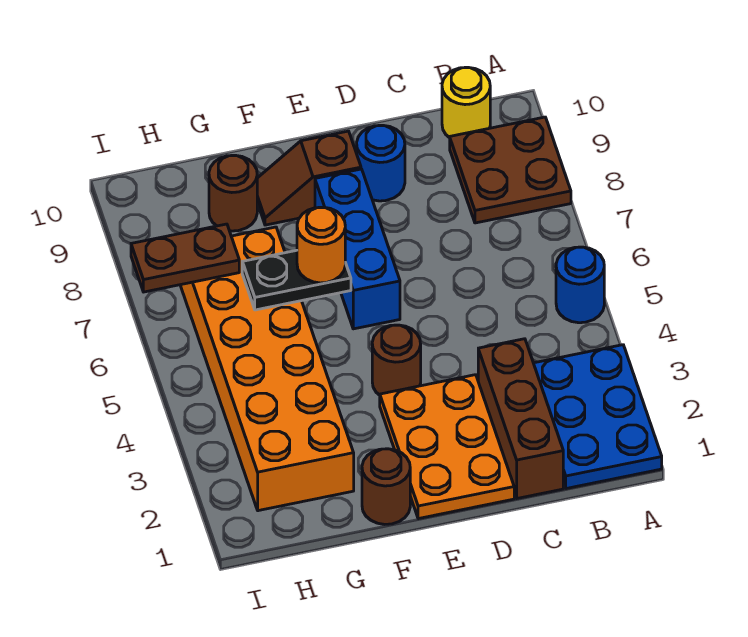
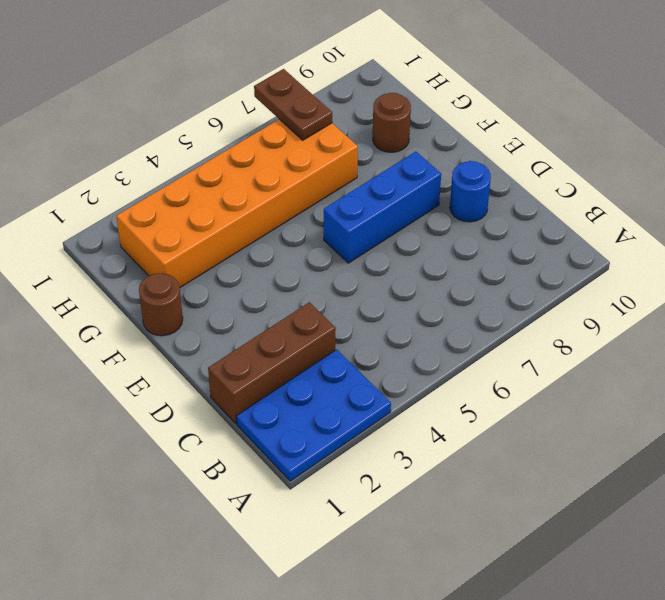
none -> blue round brick A5 level 1
none -> brown plate A8:B9 level 1
none -> yellow round brick B10 level 1

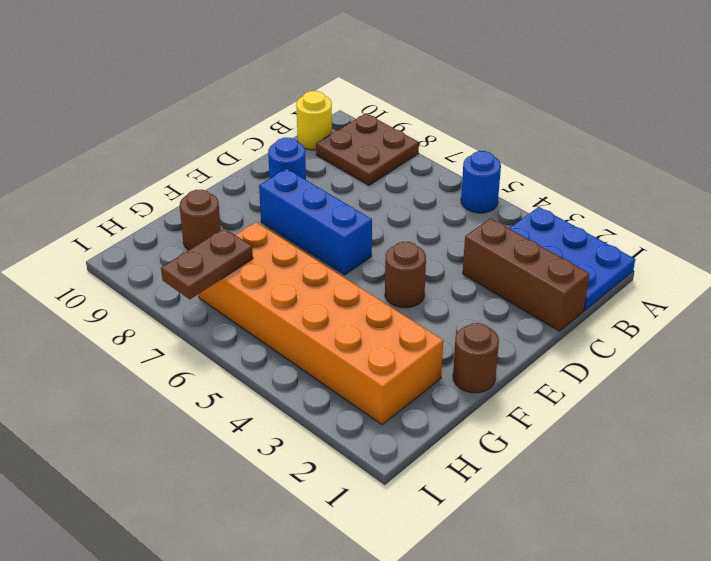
none -> orange plate D1:E3 level 1
none -> brown slope E9:F9 level 1 top E
none -> black plate F6:G6 level 2

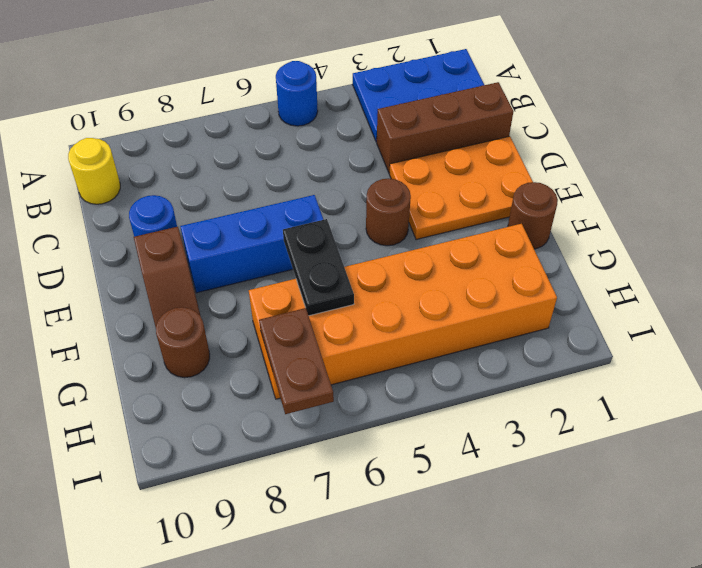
none -> brown plate A8:B9 level 1
none -> orange round brick F6 level 3

